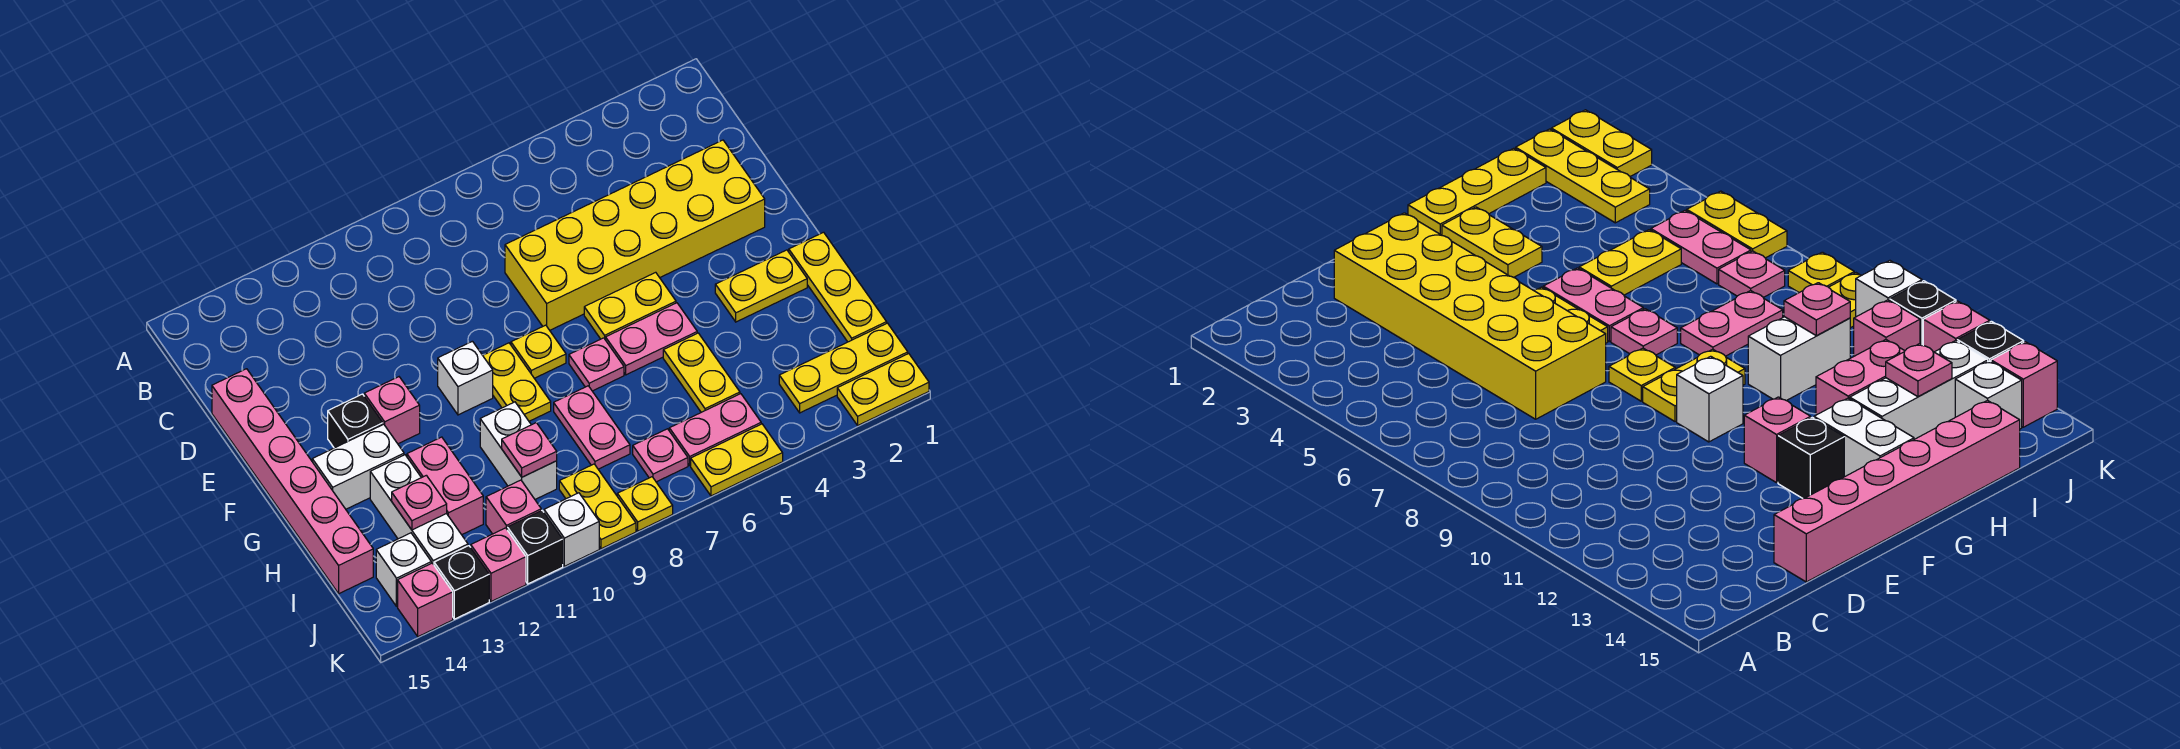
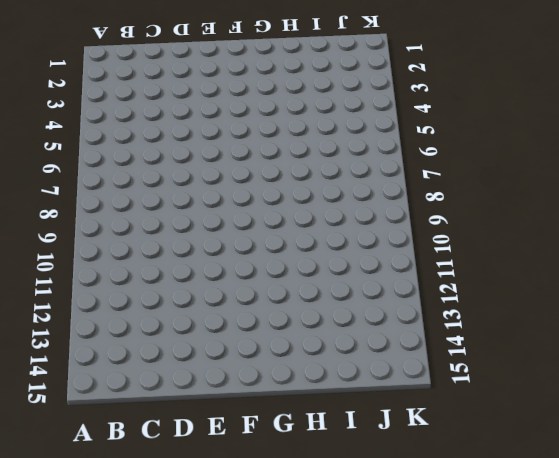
none -> yellow brick D2:E7 level 1
none -> pink brick D15:I15 level 1
none -> yellow plate F5:F6 level 1
none -> yellow plate F8 level 1

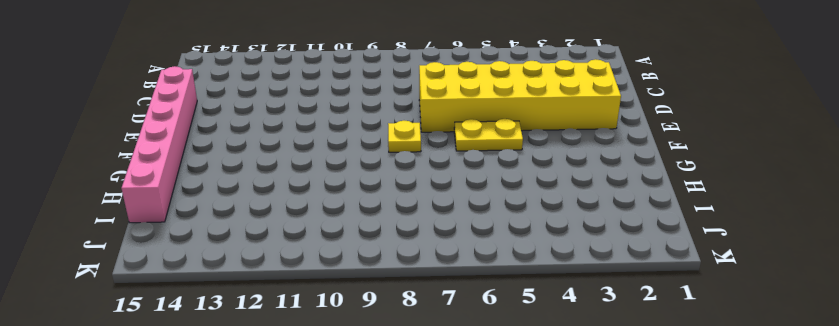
none -> yellow plate F9:G9 level 1
none -> white brick F10 level 1
none -> pink brick F12 level 1
none -> black brick F13 level 1

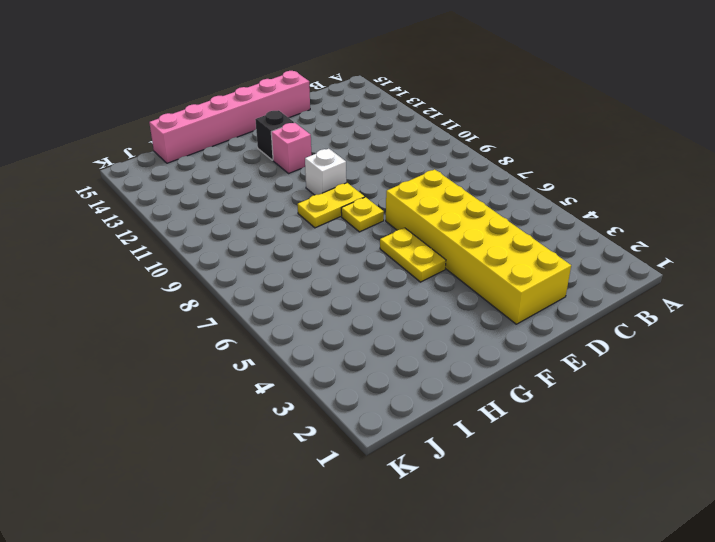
none -> yellow plate G1:I1 level 1
none -> yellow plate G2:G3 level 1
none -> pink plate G5:G6 level 1
none -> pink plate G7 level 1

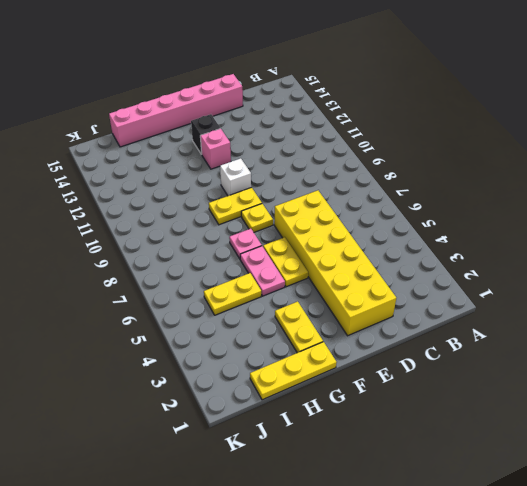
none -> white brick G13:G14 level 1
none -> pink plate H8:I8 level 1
none -> white brick H10:I10 level 1
none -> pink brick H12:I12 level 1

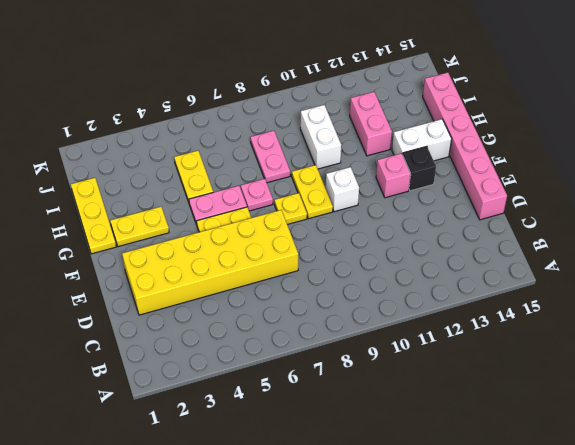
none -> white brick H13:J13 level 1
none -> yellow plate J1:J3 level 1
none -> pink plate J5:J6 level 1
none -> pink plate J7 level 1

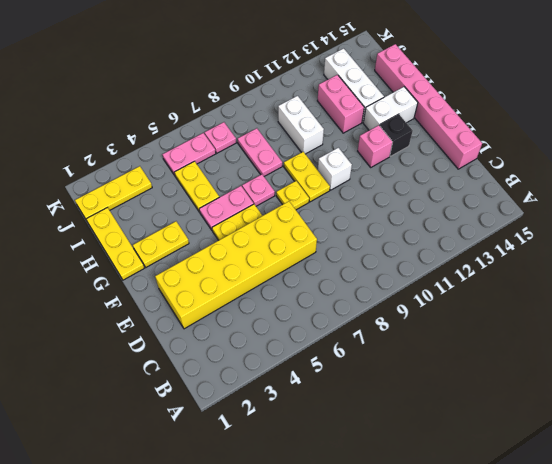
none -> yellow plate J9:K9 level 1
none -> pink brick J11 level 1
none -> white brick J14 level 1
none -> yellow plate K1:K2 level 1

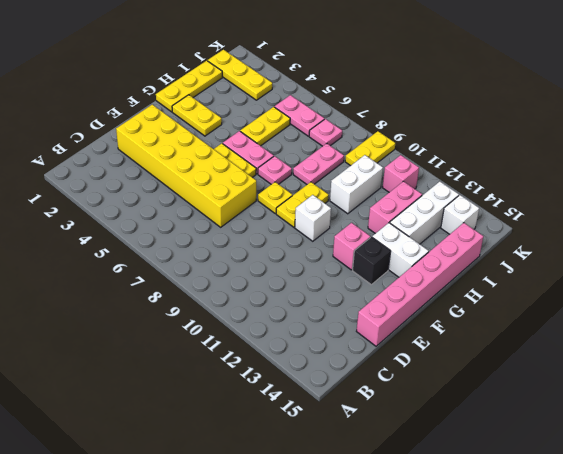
none -> yellow plate K1:K2 level 1
none -> yellow plate K5:K6 level 1
none -> yellow plate K8 level 1
none -> white brick K10 level 1

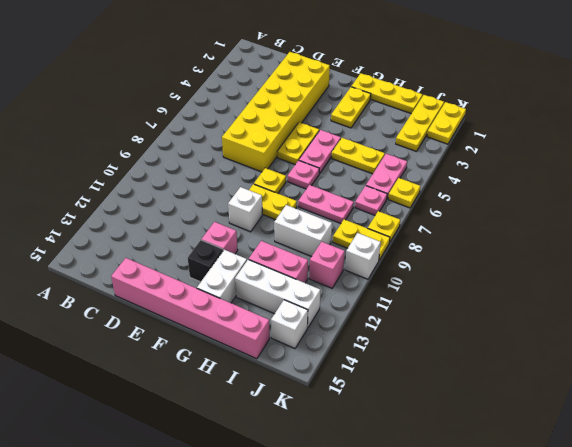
yellow plate K6 level 1 -> yellow plate K5:K6 level 1
none -> black brick K11 level 1
none -> pink brick K12 level 1
none -> black brick K13 level 1
none -> pink brick K14 level 1

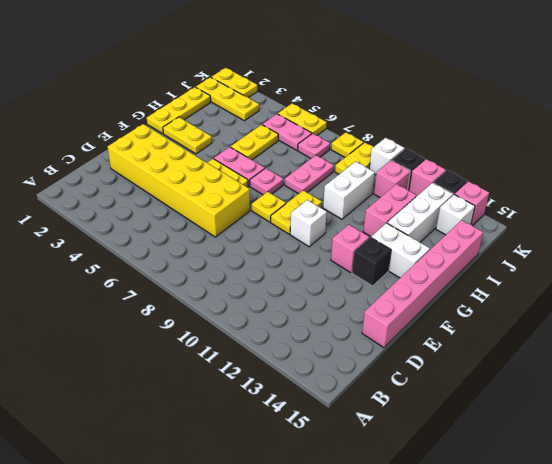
none -> pink plate I10 level 2
none -> pink plate I13 level 2

